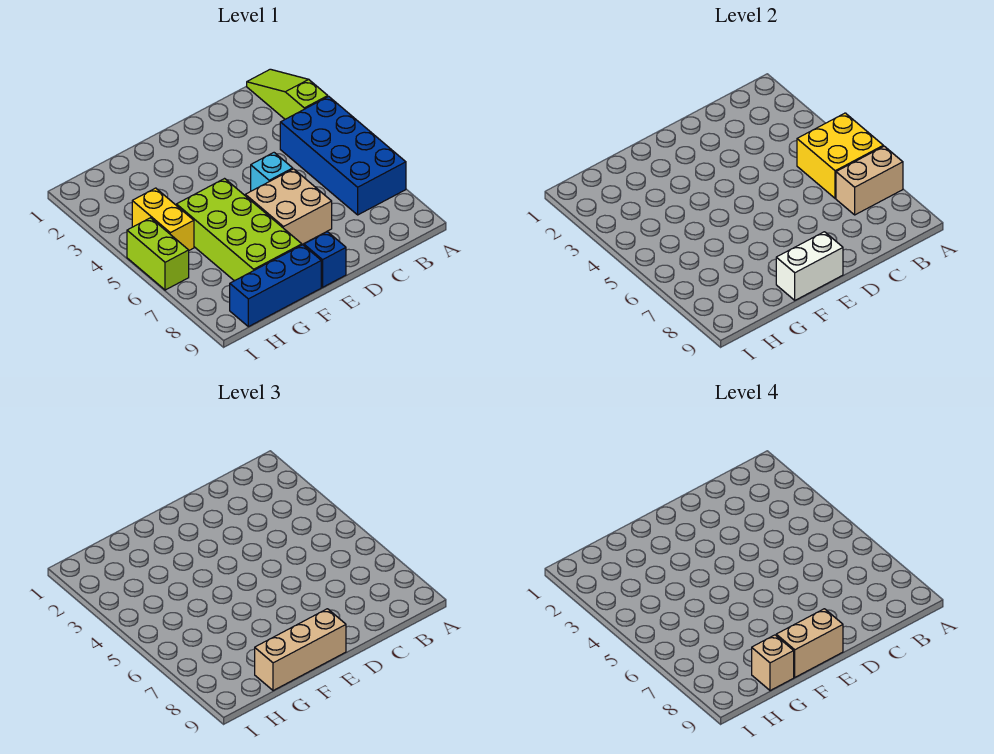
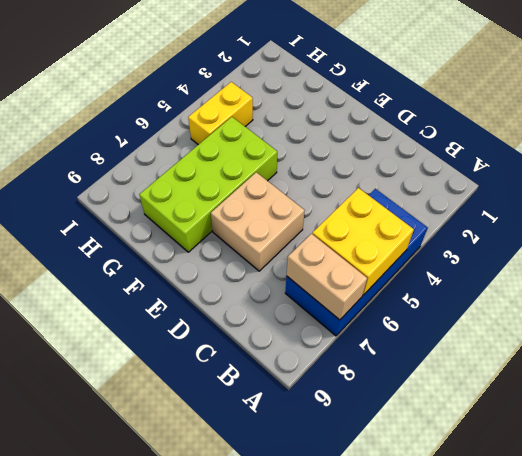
none -> lime slope A1:A3 level 1 top 3
none -> cyan brick D5 level 1
none -> blue brick E9 level 1

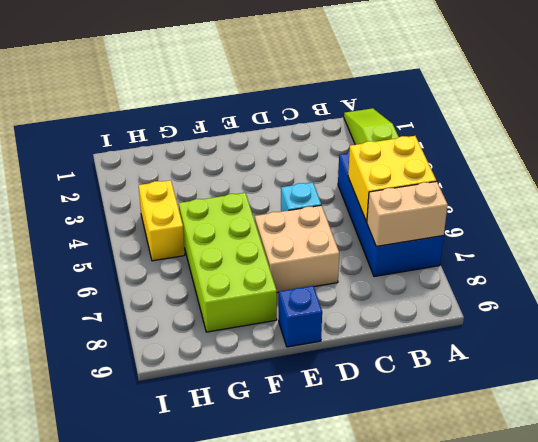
none -> blue brick F9:H9 level 1
none -> lime brick I5:I6 level 1
none -> white brick E9:F9 level 2

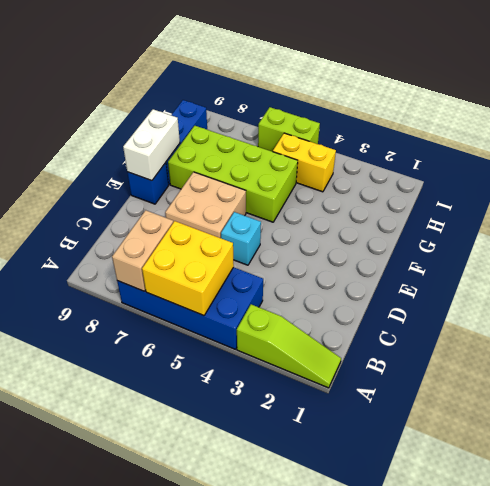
none -> tan brick E9:G9 level 3
none -> tan brick E9:F9 level 4
none -> tan brick G9 level 4

